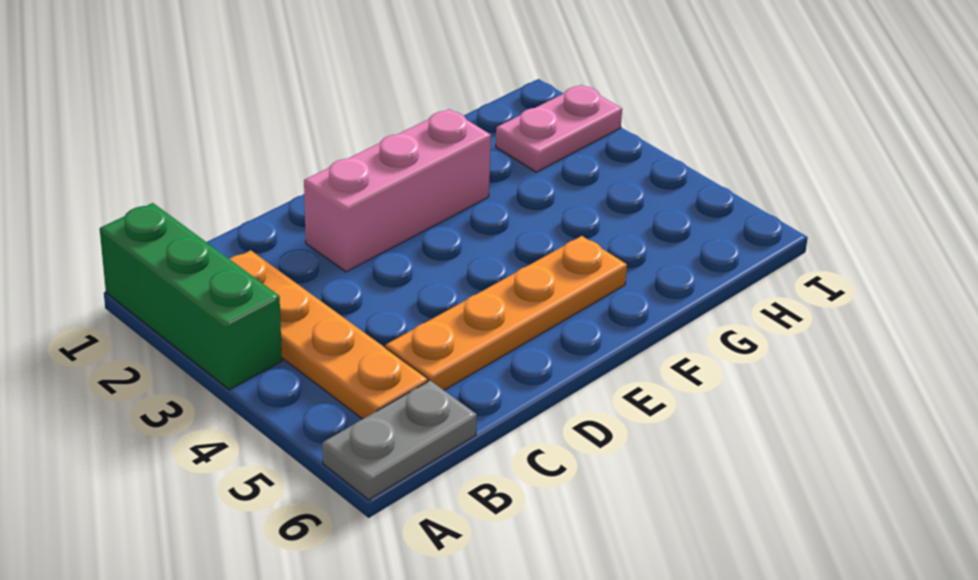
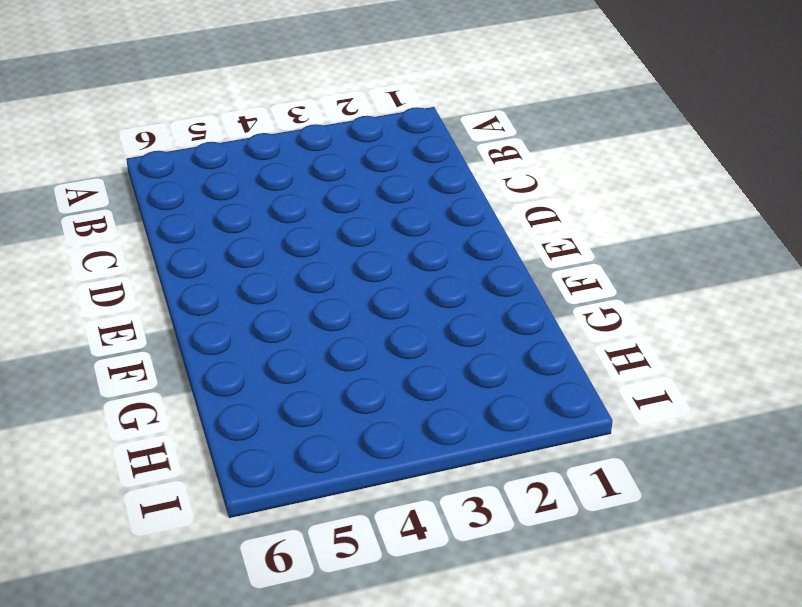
none -> green brick A1:A3 level 1
none -> grey plate A6:B6 level 1

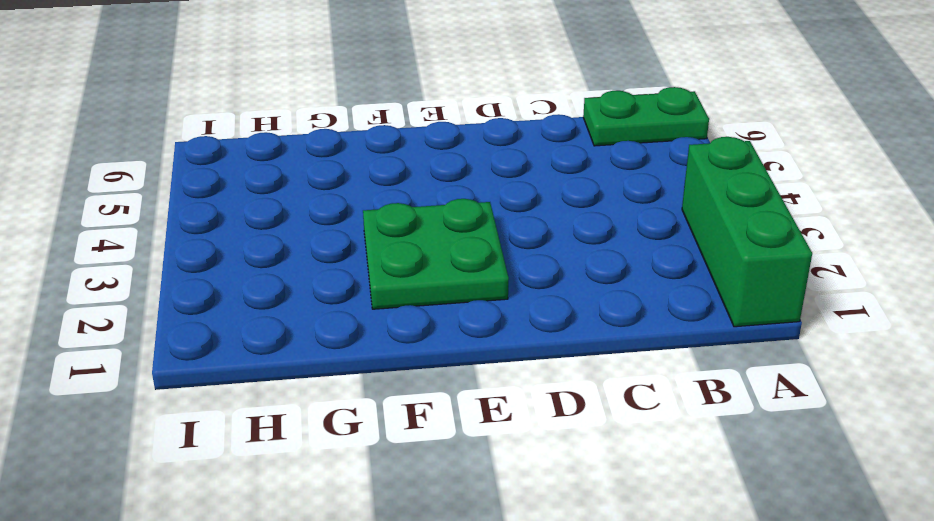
green plate A6:B6 level 1 -> grey plate A6:B6 level 1
green plate E2:F3 level 1 -> pink brick D2:F2 level 1
none -> orange plate B2:B5 level 1
none -> orange plate C5:F5 level 1

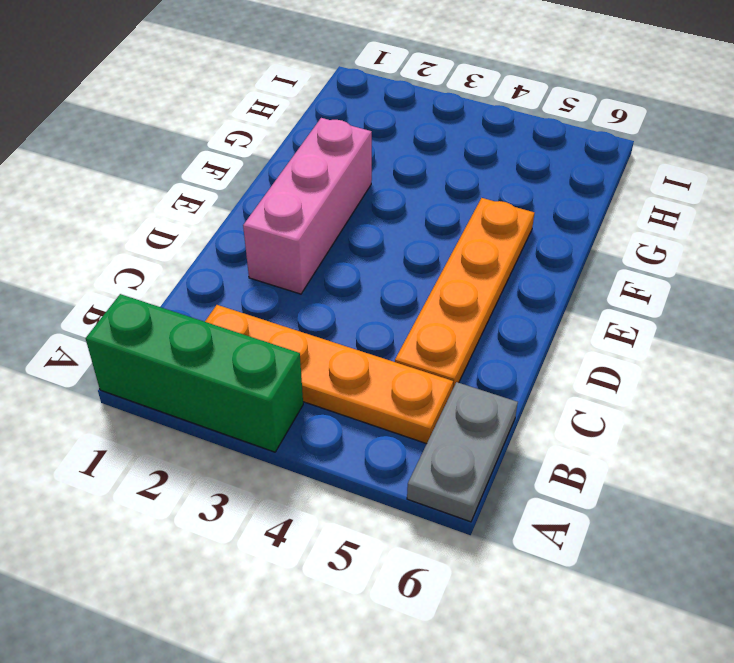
none -> pink plate H2:I2 level 1

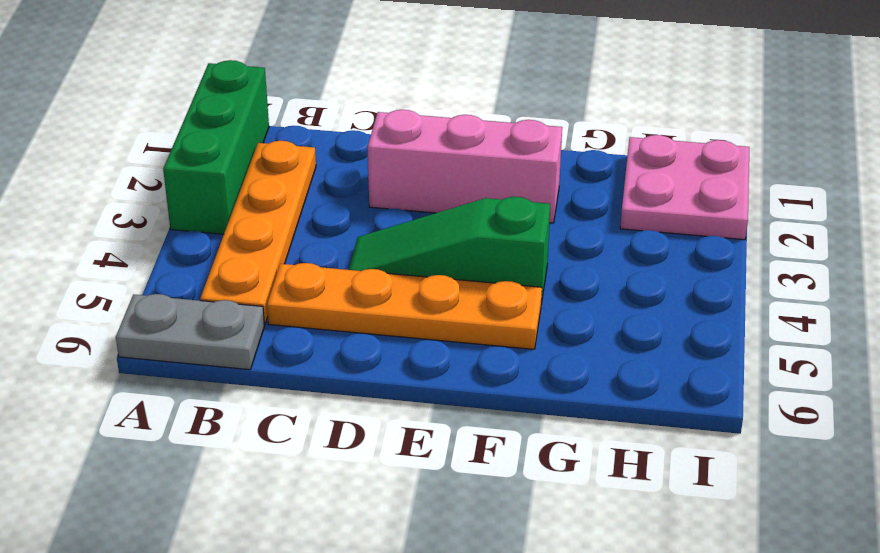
green slope D4:F4 level 1 top F -> none
pink plate H1:I2 level 1 -> pink plate H2:I2 level 1

